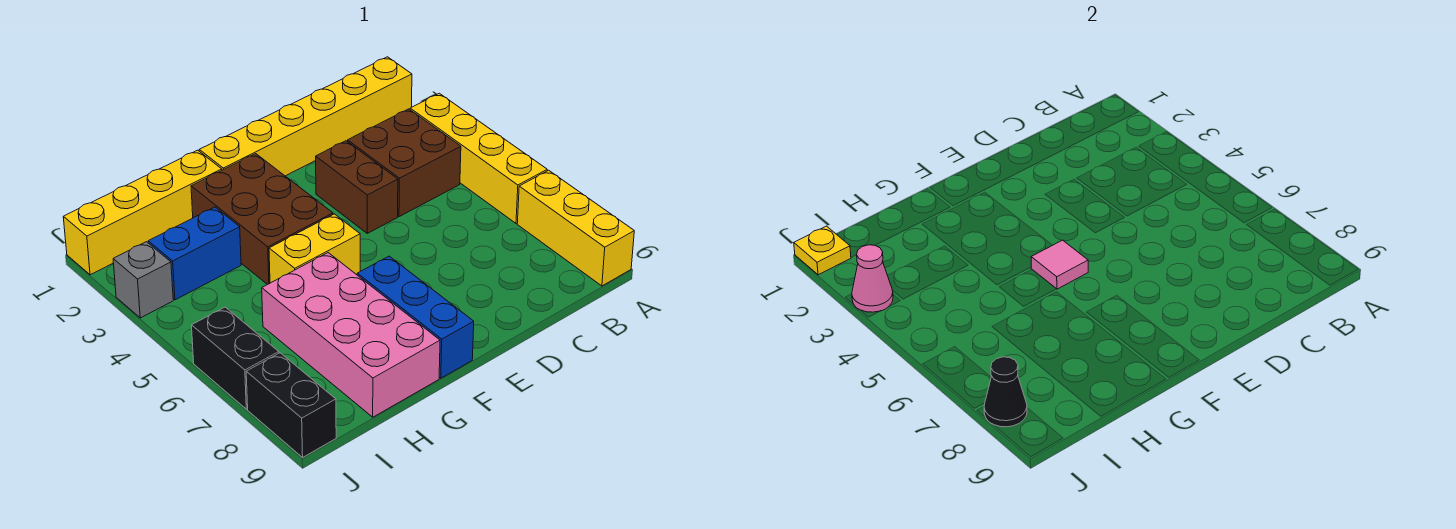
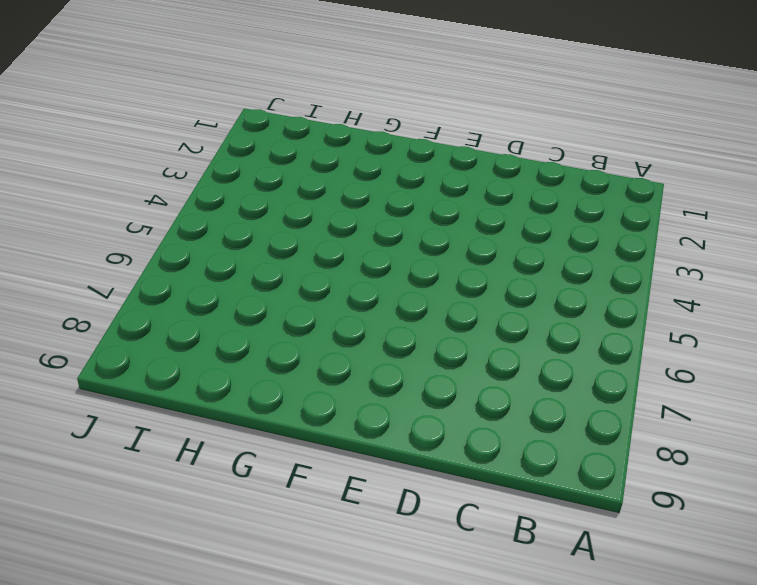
none -> yellow brick A1:F1 level 1
none -> yellow brick A3:A6 level 1
none -> yellow brick A7:A9 level 1

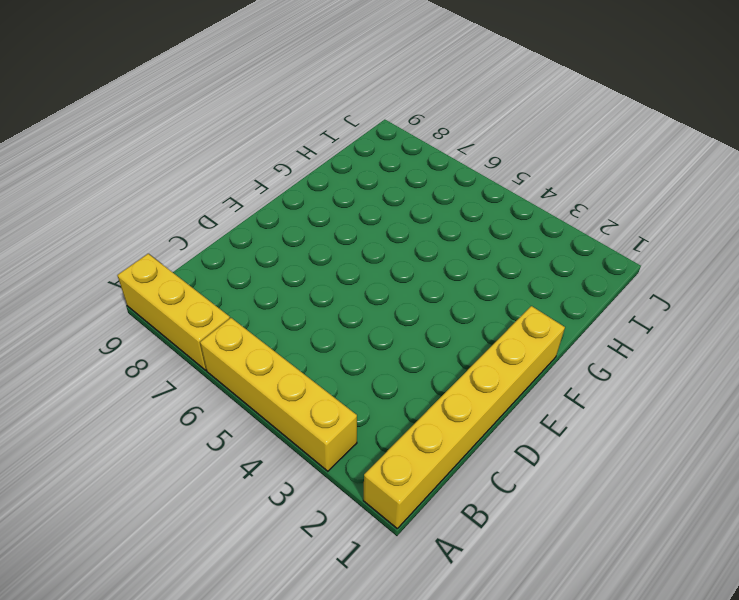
none -> brown brick B3:C4 level 1
none -> brown brick D3:D4 level 1
none -> brown brick F2:G4 level 1

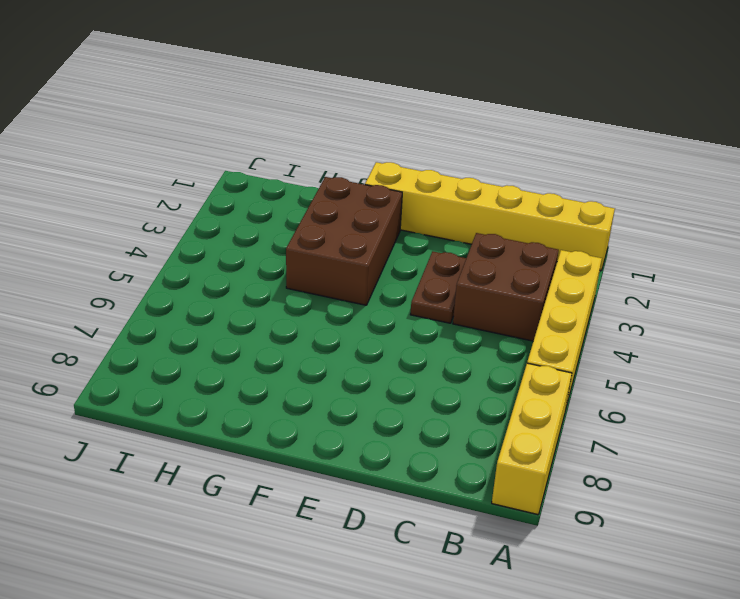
brown plate D3:D4 level 1 -> brown brick D3:D4 level 1
none -> yellow brick F5:G5 level 1
none -> blue brick F7:F9 level 1
none -> yellow brick G1:J1 level 1

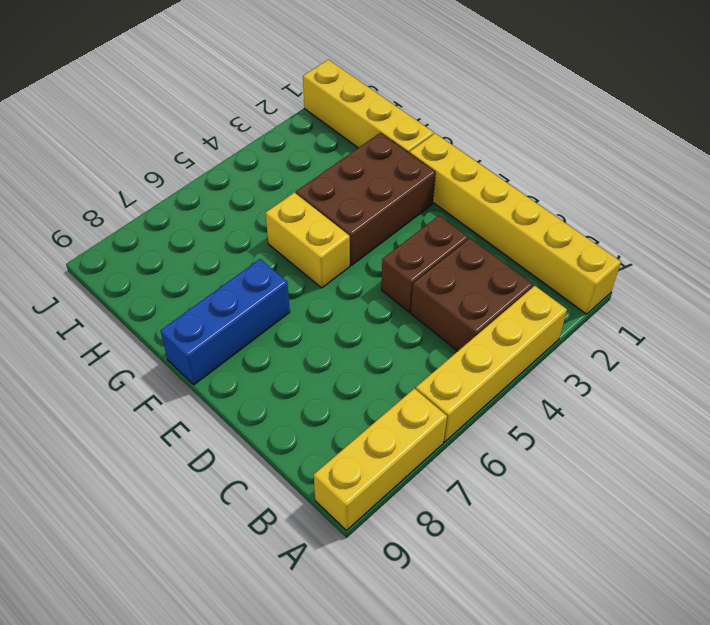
none -> pink brick G6:H9 level 1
none -> blue brick H3:I3 level 1
none -> grey brick J3 level 1

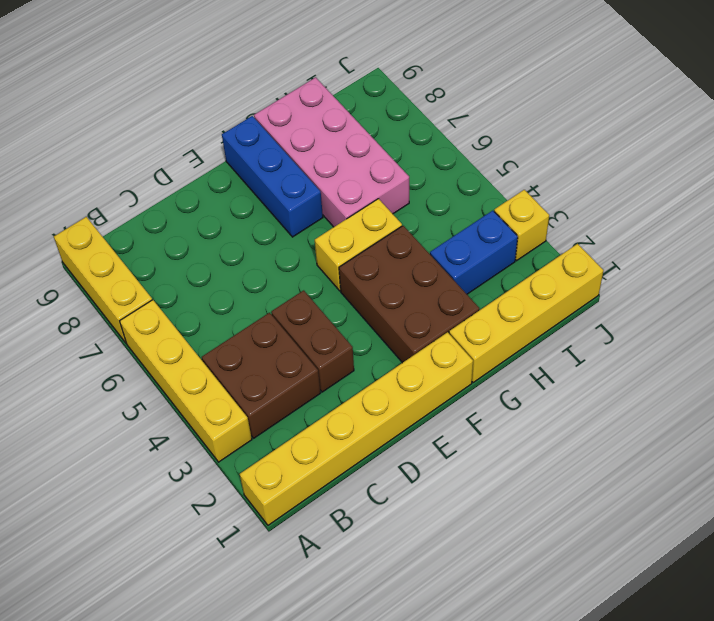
yellow brick J3 level 1 -> grey brick J3 level 1
none -> black brick J6:J7 level 1
none -> black brick J8:J9 level 1
none -> pink tile F5 level 2

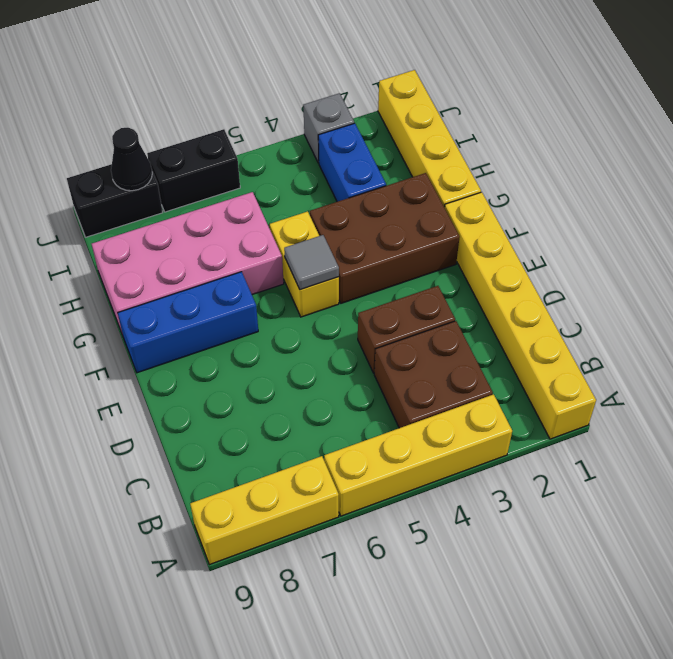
grey tile F5 level 2 -> pink tile F5 level 2
none -> yellow plate J1 level 2
none -> pink cone J3 level 2

